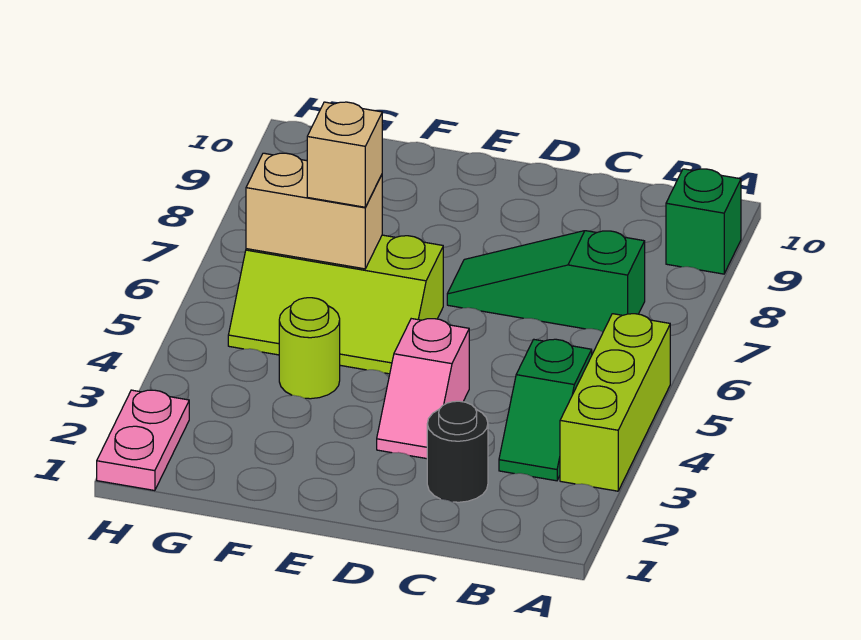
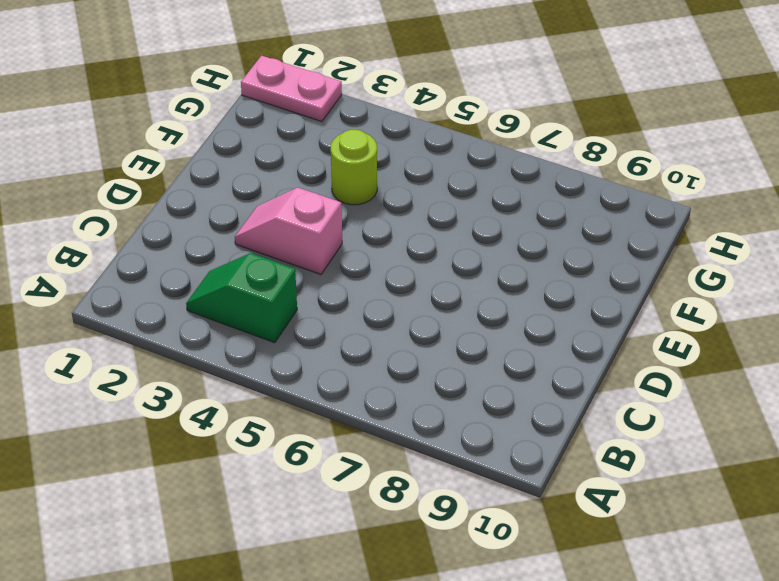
none -> lime brick A3:A5 level 1
none -> green brick A9 level 1

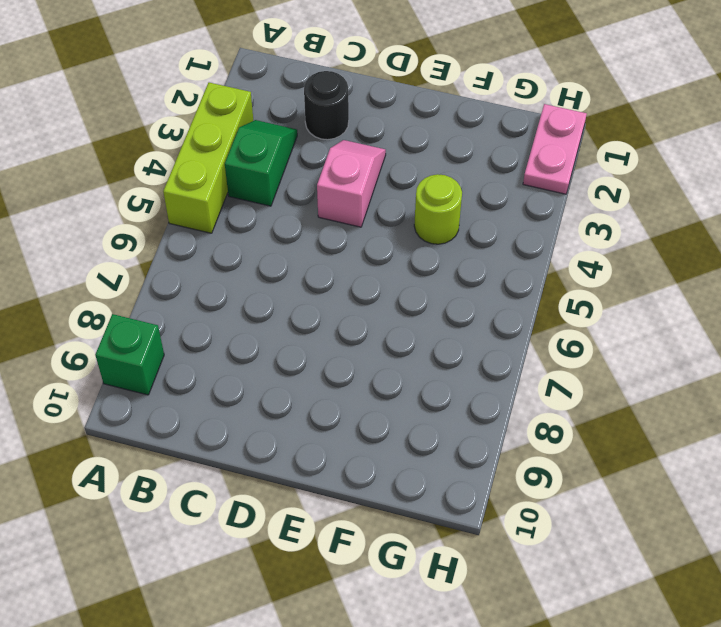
none -> green slope B7:D7 level 1 top B
none -> lime slope E5:G6 level 1 top 6

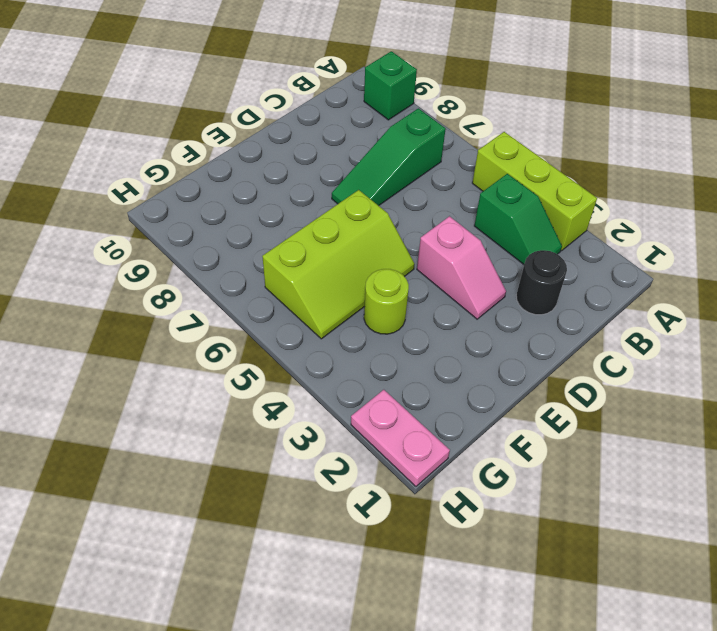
none -> tan brick F6:G6 level 2
none -> tan brick F6 level 3

